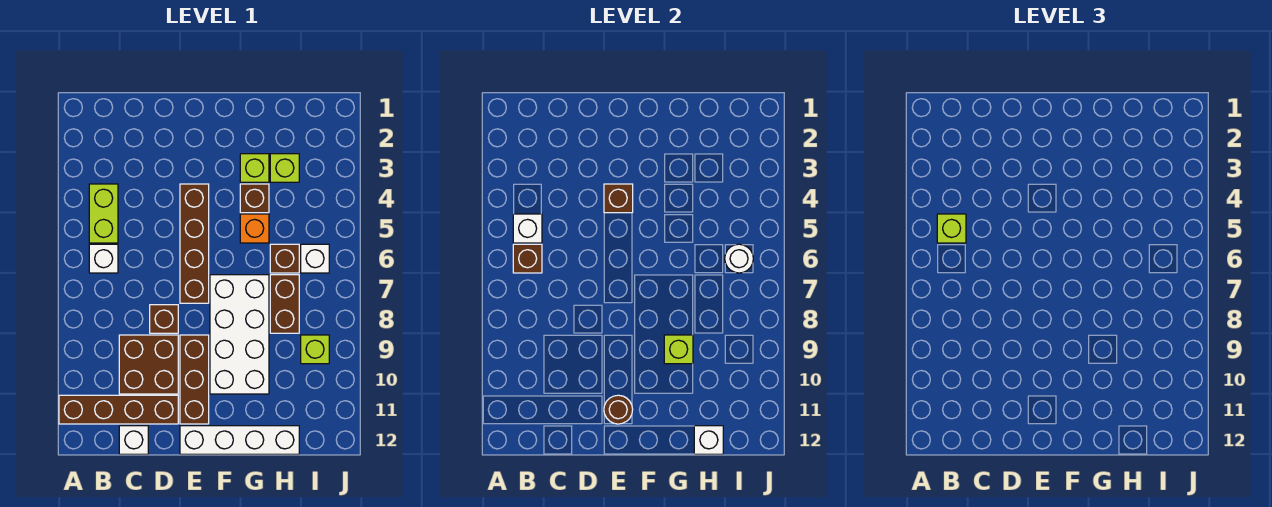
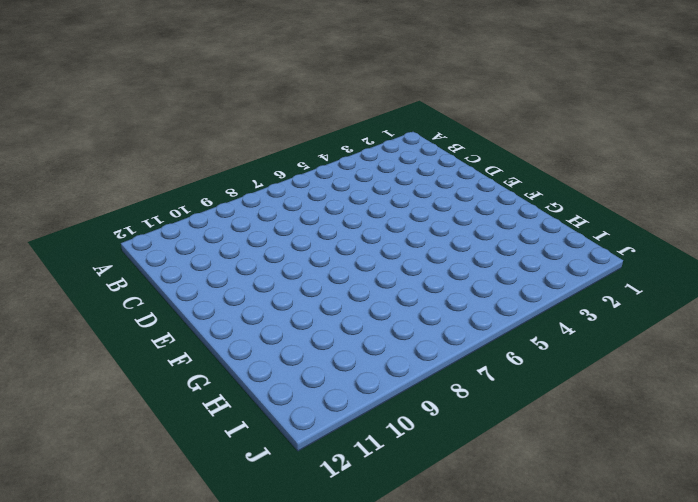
none -> brown brick A11:D11 level 1
none -> lime brick B4:B5 level 1
none -> white brick B6 level 1

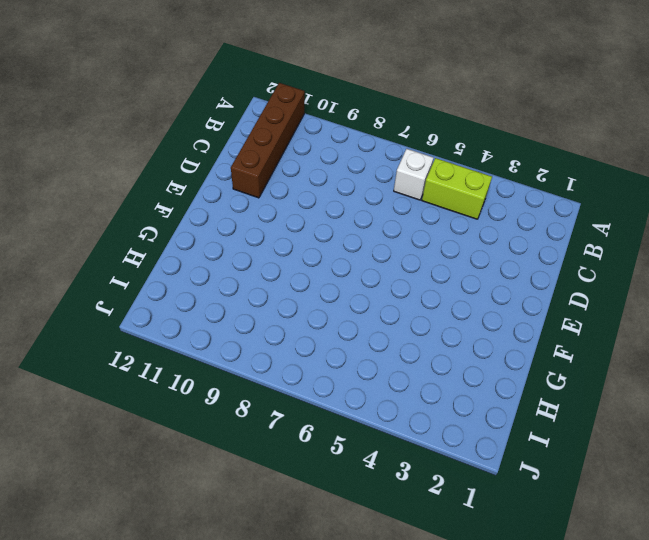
none -> brown brick C9:D10 level 1
none -> white brick C12 level 1
none -> brown brick D8 level 1

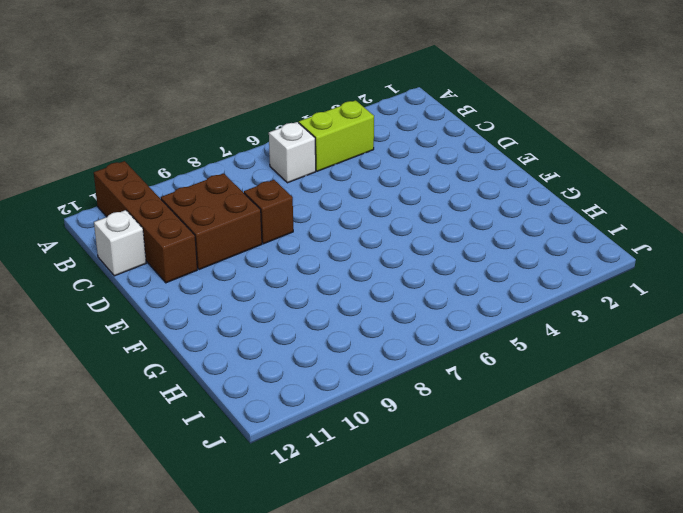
none -> brown brick E4:E7 level 1
none -> brown brick E9:E11 level 1
none -> white brick E12:H12 level 1

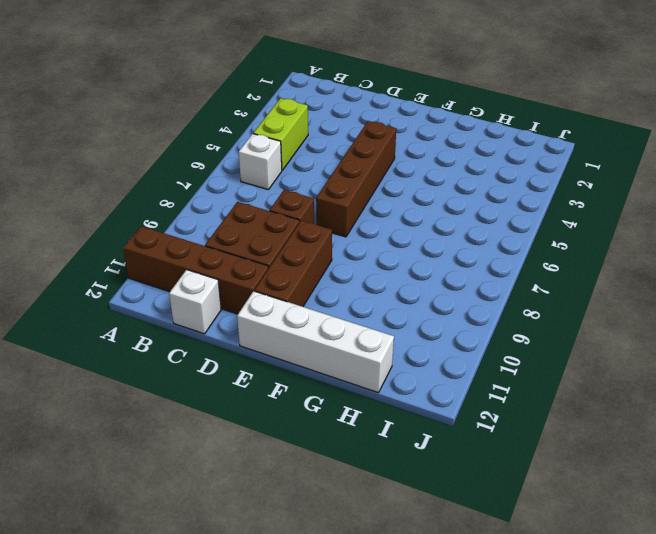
none -> white brick F7:G10 level 1
none -> lime brick G3 level 1
none -> brown brick G4 level 1

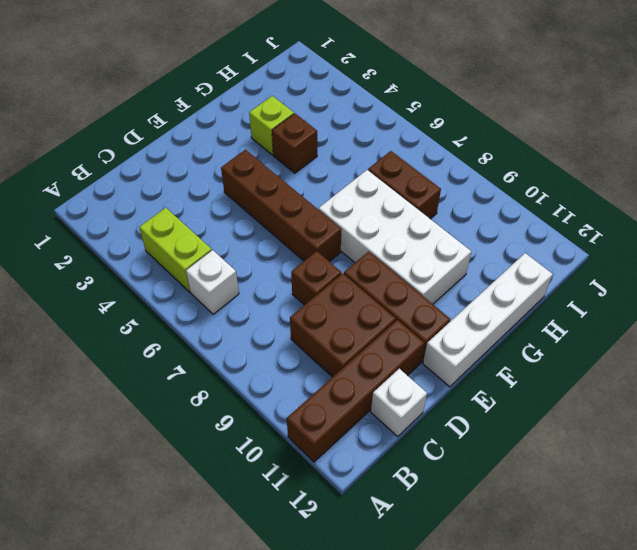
none -> orange brick G5 level 1
none -> lime brick H3 level 1
none -> brown brick H6 level 1

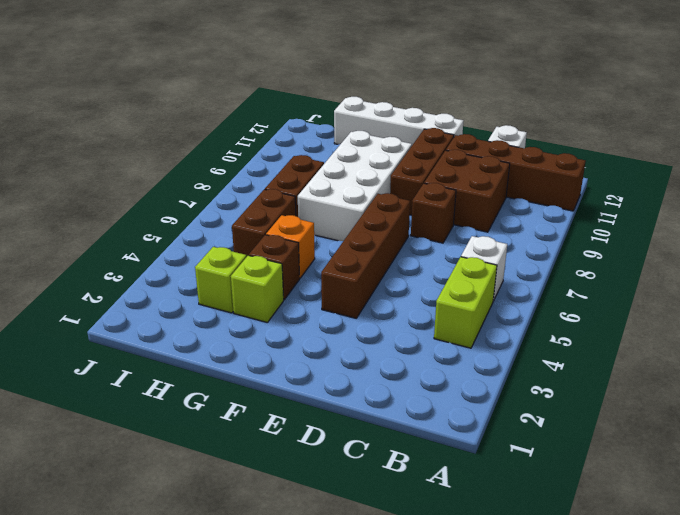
brown brick H5:H6 level 1 -> brown brick H6 level 1
none -> white brick I6 level 1
none -> lime brick I9 level 1
none -> white brick B5 level 2

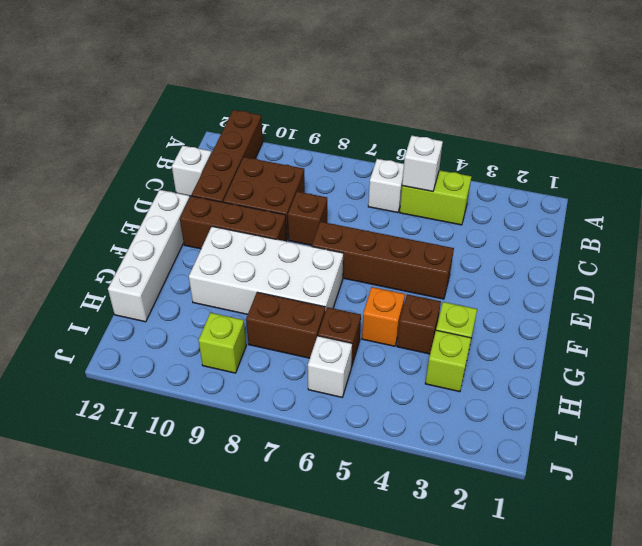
none -> brown brick B6 level 2
none -> brown brick E4 level 2
none -> brown round brick E11 level 2

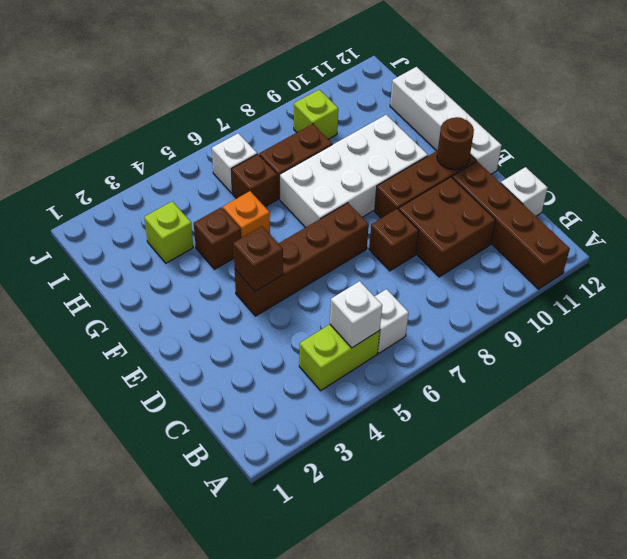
none -> lime brick G3 level 1
none -> brown brick B6 level 2
none -> lime brick G9 level 2

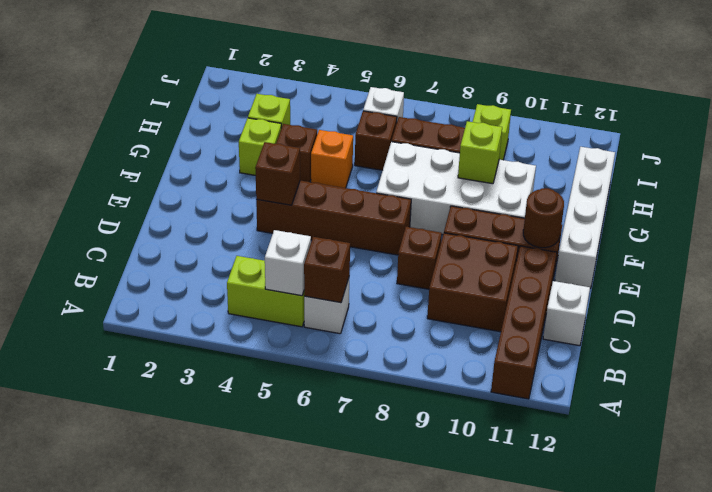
none -> white brick H12 level 2
none -> white round brick I6 level 2
none -> lime brick B5 level 3

